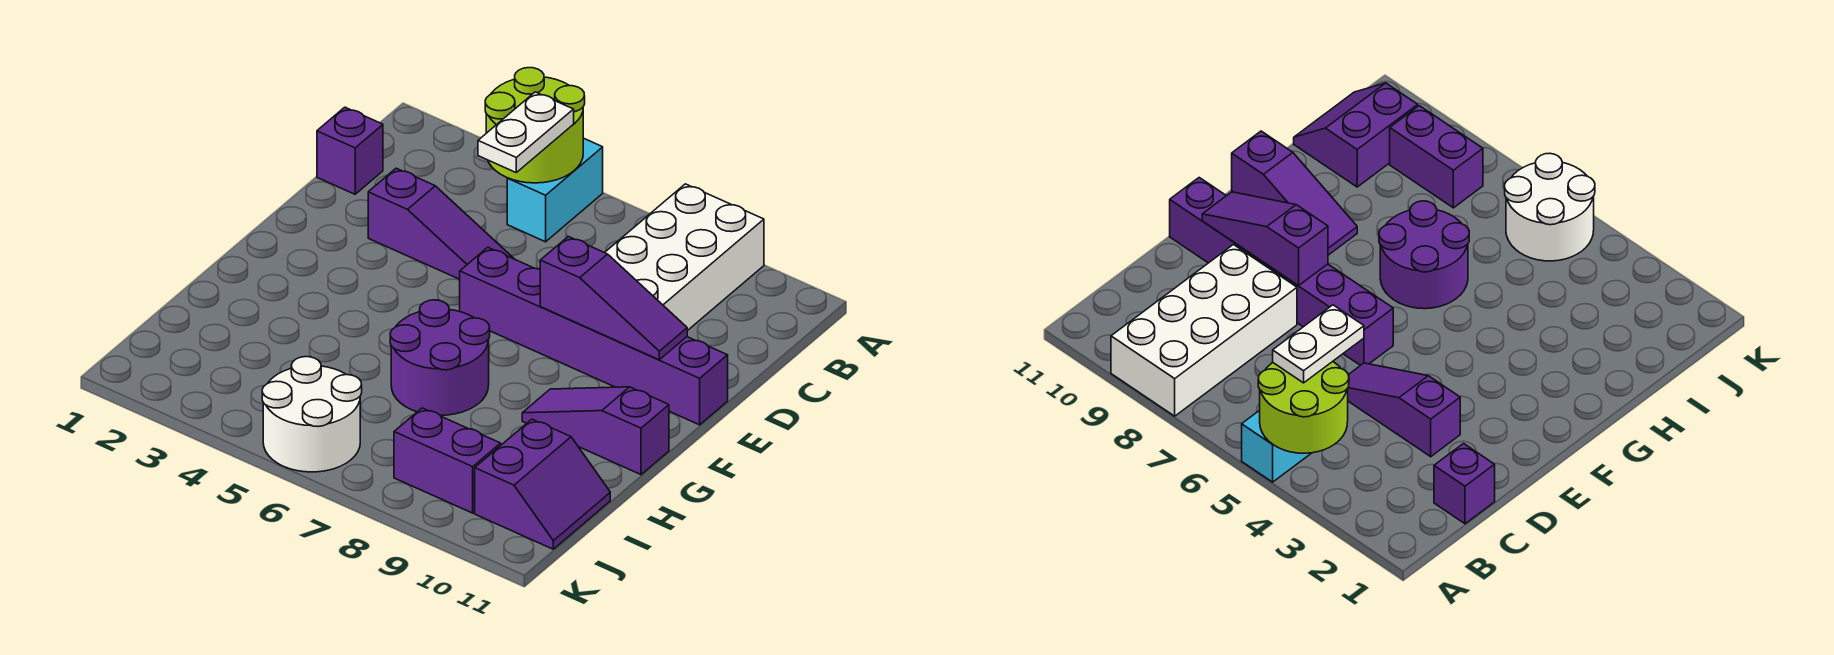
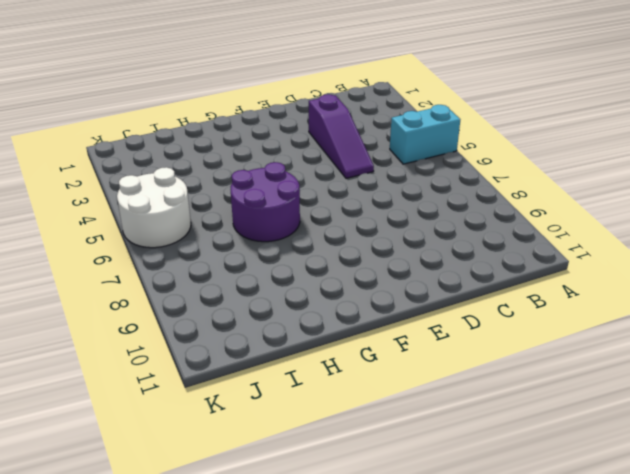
none -> white brick A8:D9 level 1
none -> purple brick C1 level 1
none -> purple brick E6:E11 level 1

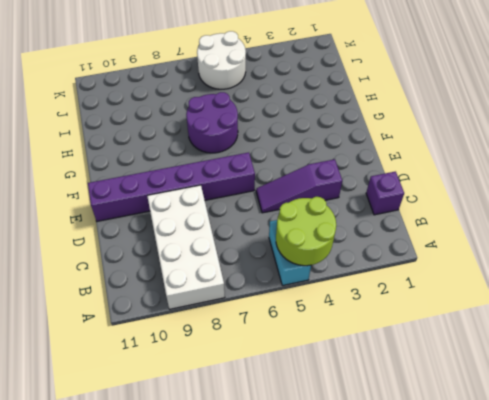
none -> purple slope G9:G11 level 1 top 11
none -> purple slope I10:J11 level 1 top 10
none -> purple brick J8:J9 level 1

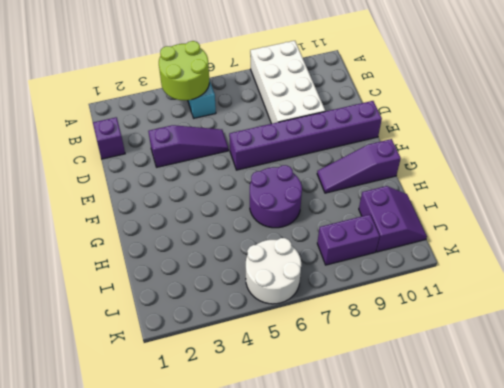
none -> purple slope E8:E10 level 2 top 8
none -> white plate B5:C5 level 3

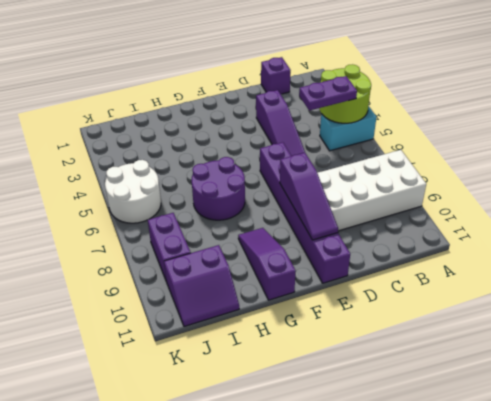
purple plate B5:C5 level 3 -> white plate B5:C5 level 3

